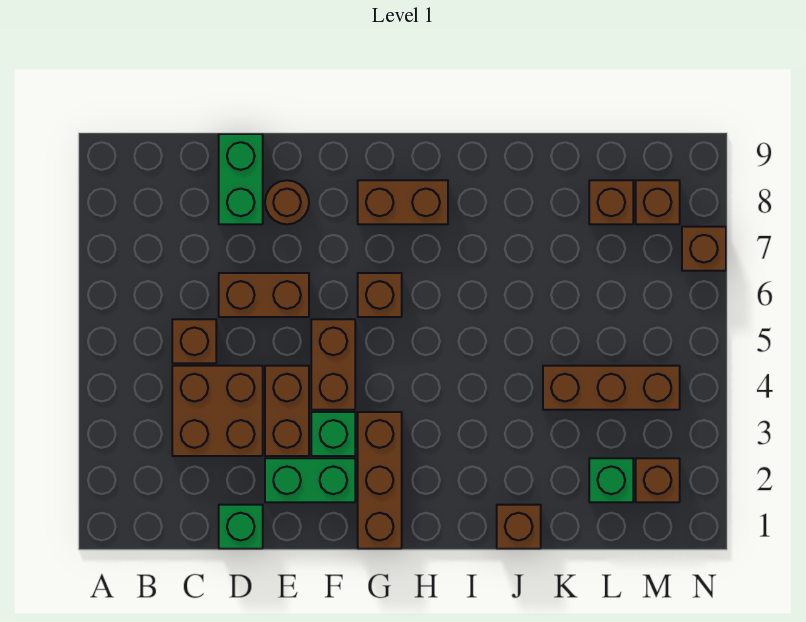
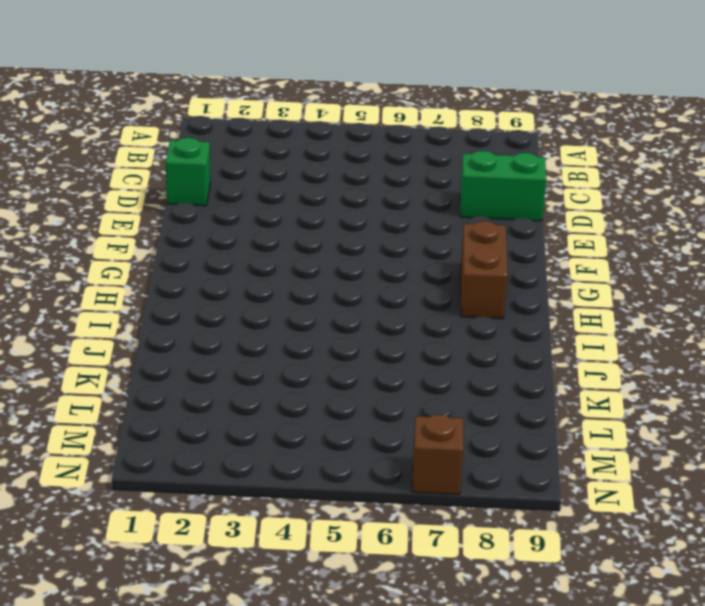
none -> brown brick C3:D4 level 1
none -> brown brick C5 level 1
none -> brown brick D6:E6 level 1

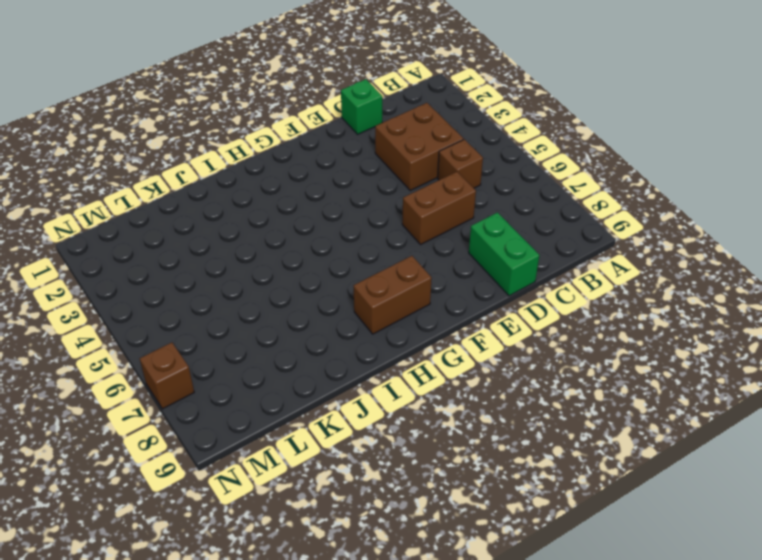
none -> green brick E2:F2 level 1
none -> brown brick E3:E4 level 1
none -> brown round brick E8 level 1

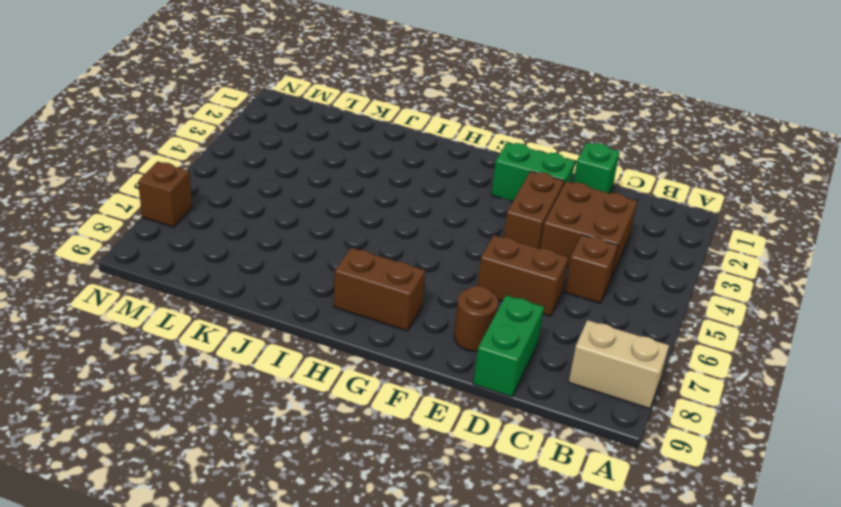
tan brick A8:B8 level 1 -> none
none -> green brick F3 level 1
none -> brown brick F4:F5 level 1
none -> brown brick G1:G3 level 1

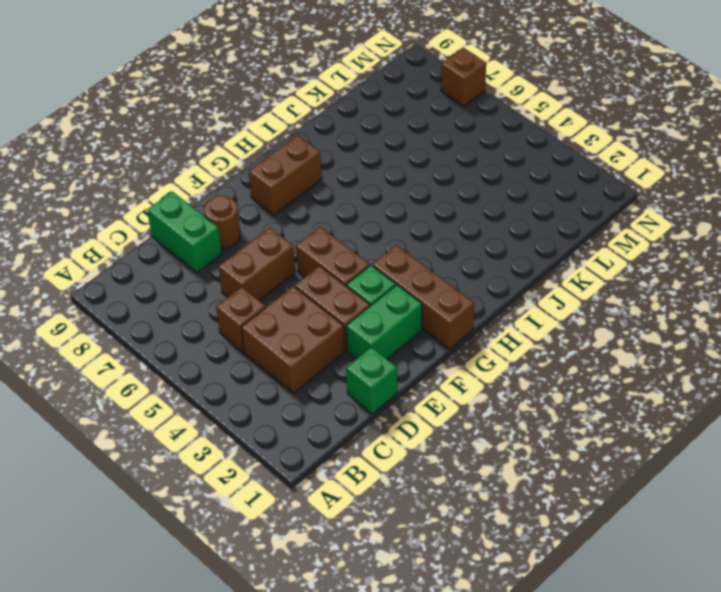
none -> brown brick G6 level 1
none -> brown brick J1 level 1
none -> brown brick K4:M4 level 1

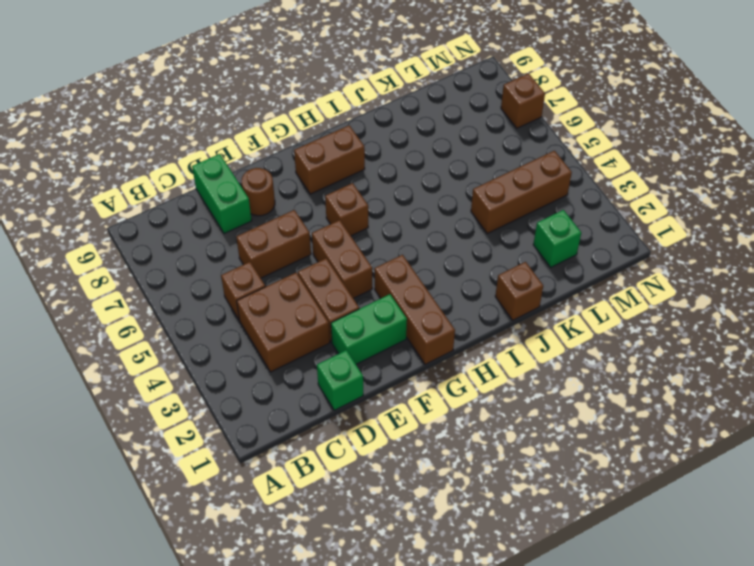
none -> green brick F3 level 1
none -> brown brick L8 level 1
none -> brown brick M2 level 1

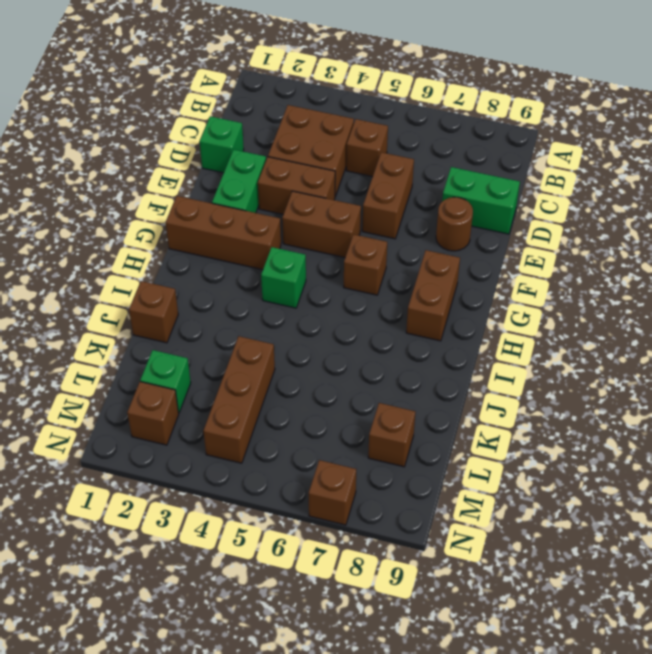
green brick H4 level 1 -> green brick F3 level 1
none -> brown brick M8 level 1

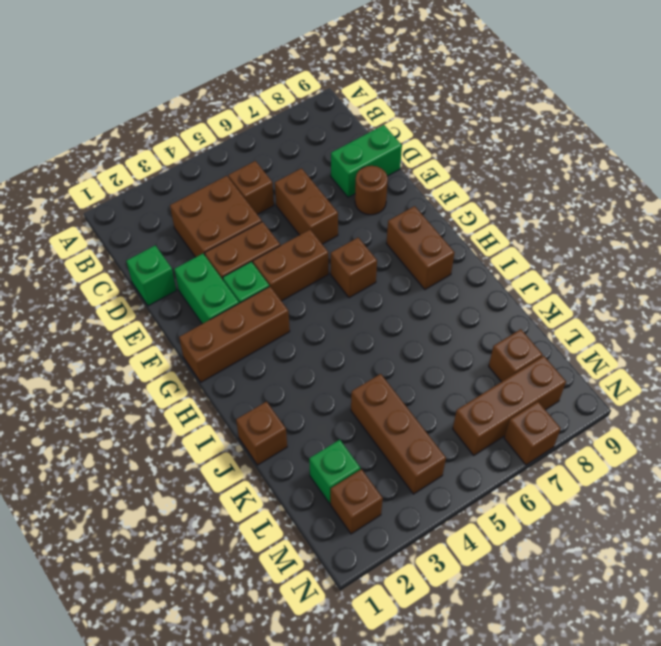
brown brick M6:M8 level 1 -> brown brick M8 level 1

